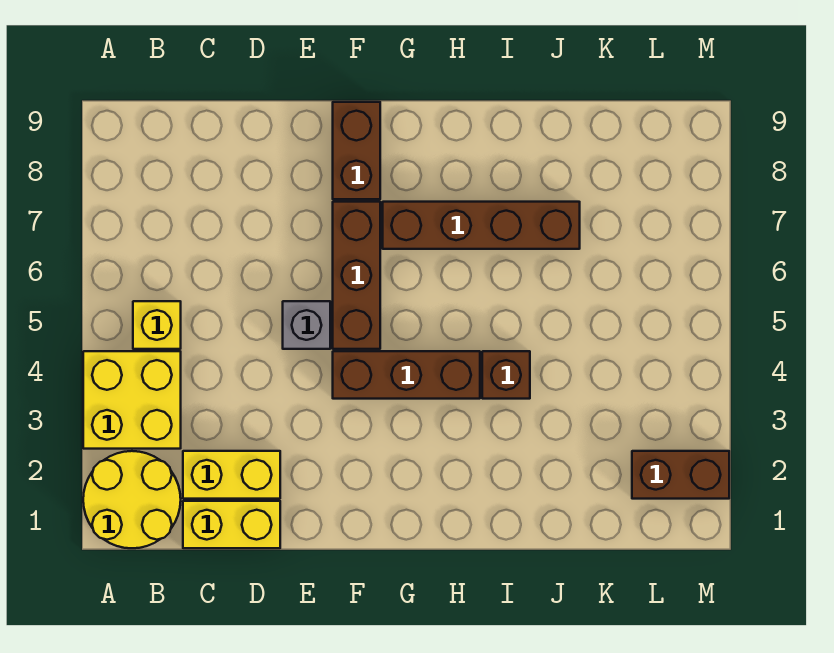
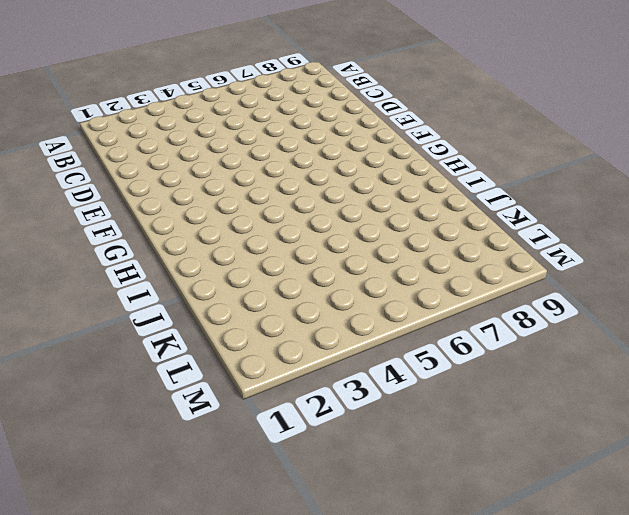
none -> yellow round brick A1:B2 level 1
none -> yellow brick A3:B4 level 1
none -> yellow brick B5 level 1

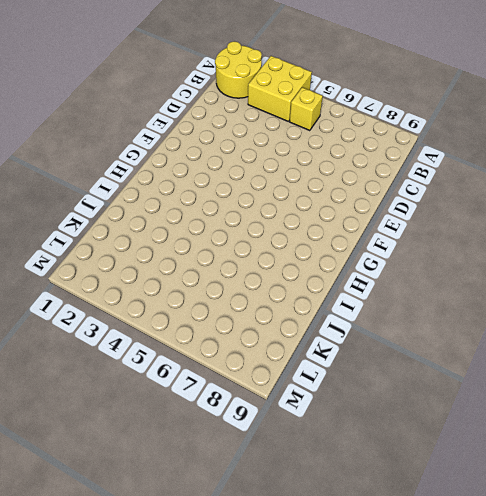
none -> yellow brick C1:D1 level 1
none -> yellow brick C2:D2 level 1
none -> grey brick E5 level 1

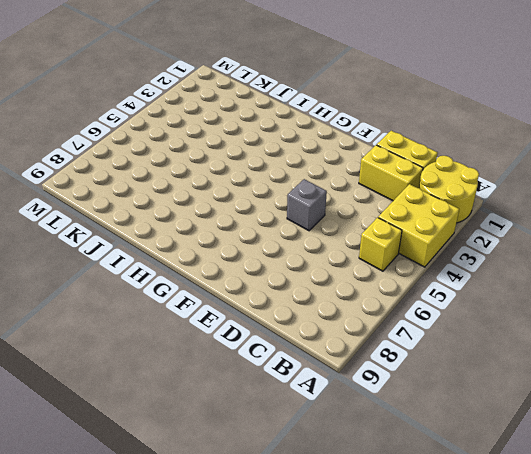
none -> brown brick F4:H4 level 1
none -> brown brick F5:F7 level 1
none -> brown brick F8:F9 level 1

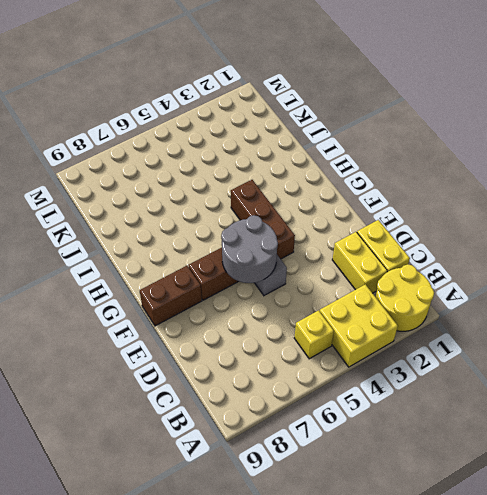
grey round brick E5:F6 level 2 -> none
none -> brown brick G7:J7 level 1
none -> brown brick I4 level 1
none -> brown brick L2:M2 level 1

